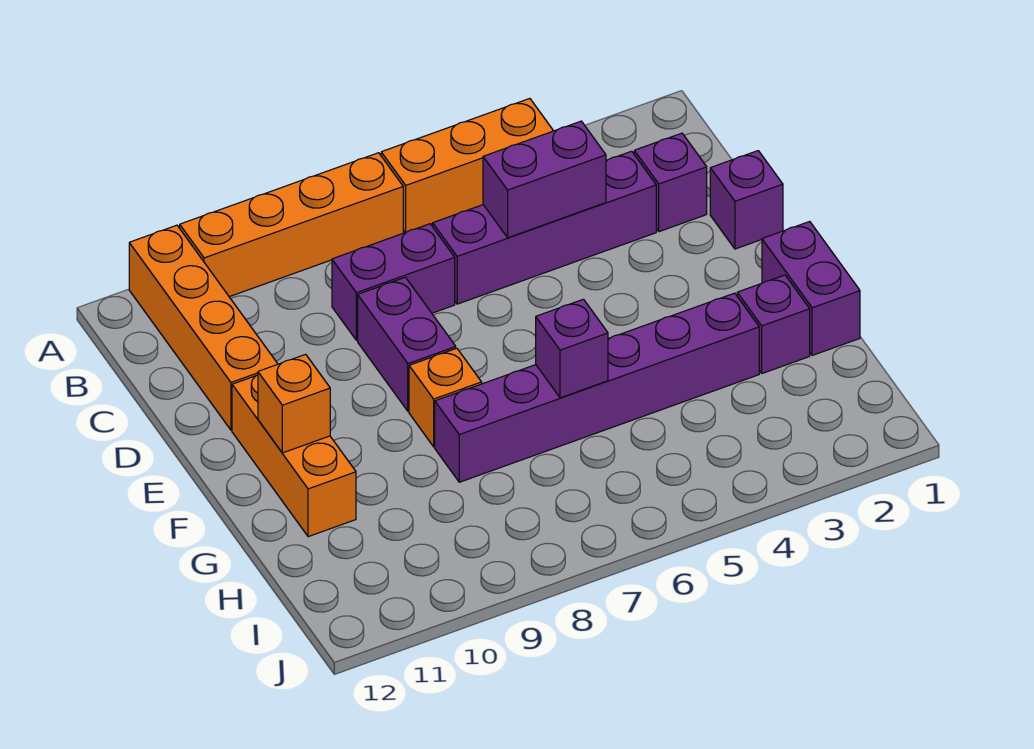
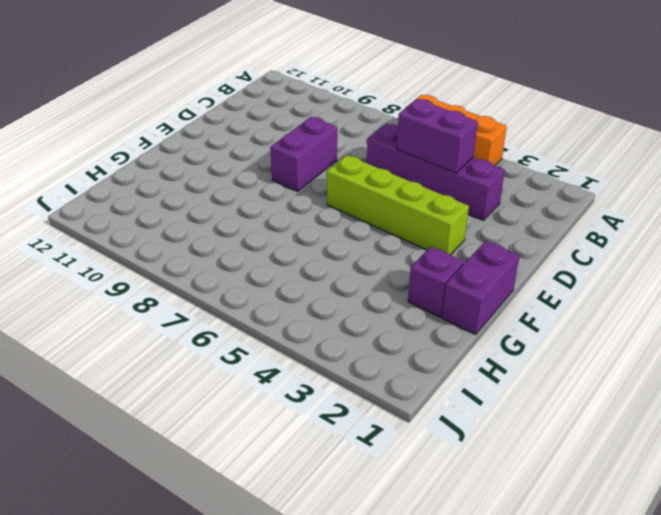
lime brick E3:E6 level 1 -> none
none -> orange brick A7:A10 level 1
none -> orange brick A11:D11 level 1
none -> purple brick C2 level 1

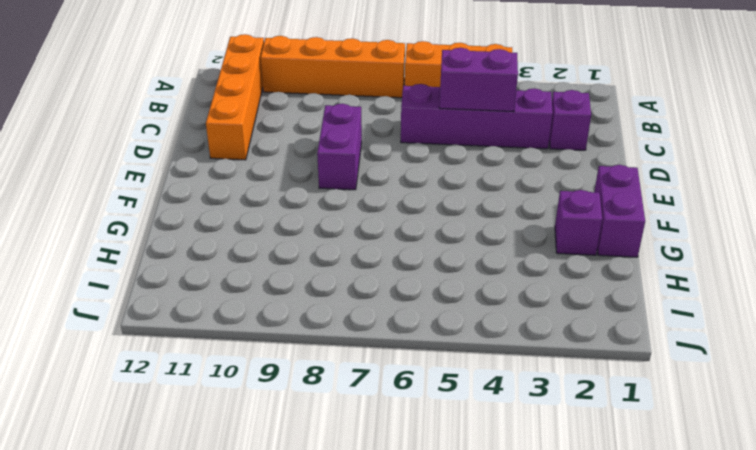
none -> purple brick C7:C8 level 1
none -> purple brick D1 level 1
none -> orange brick E11:G11 level 1

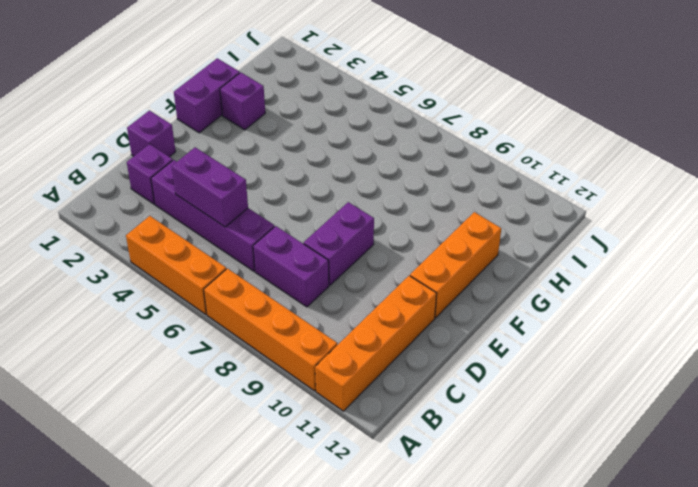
none -> orange brick F8 level 1
none -> purple brick G3:G8 level 1
none -> orange brick F11 level 2

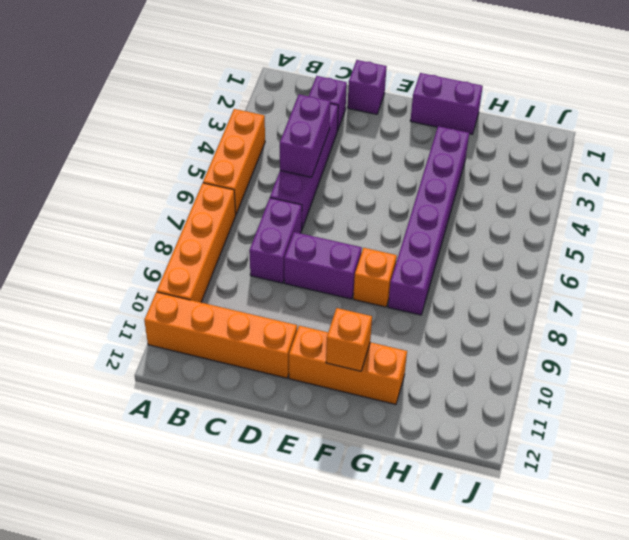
none -> purple brick G2 level 1
none -> purple brick G6 level 2

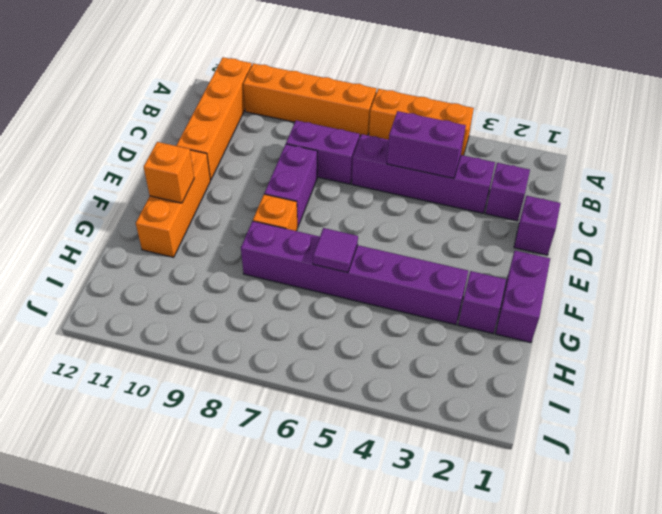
purple tile G6 level 2 -> purple brick G6 level 2

